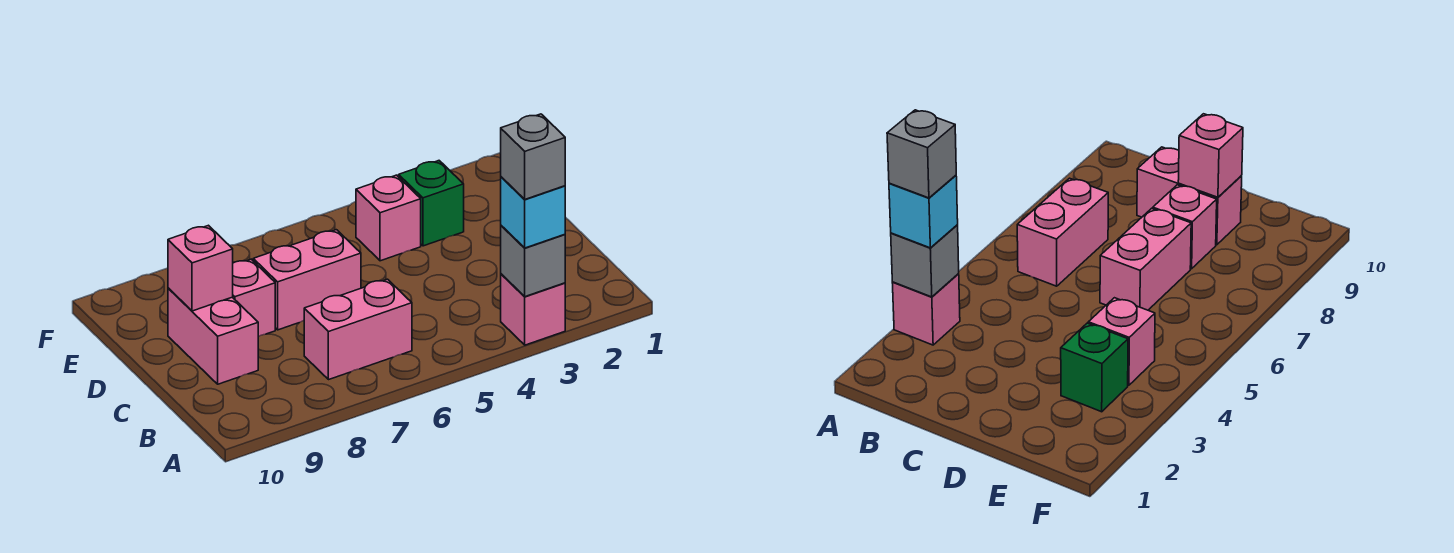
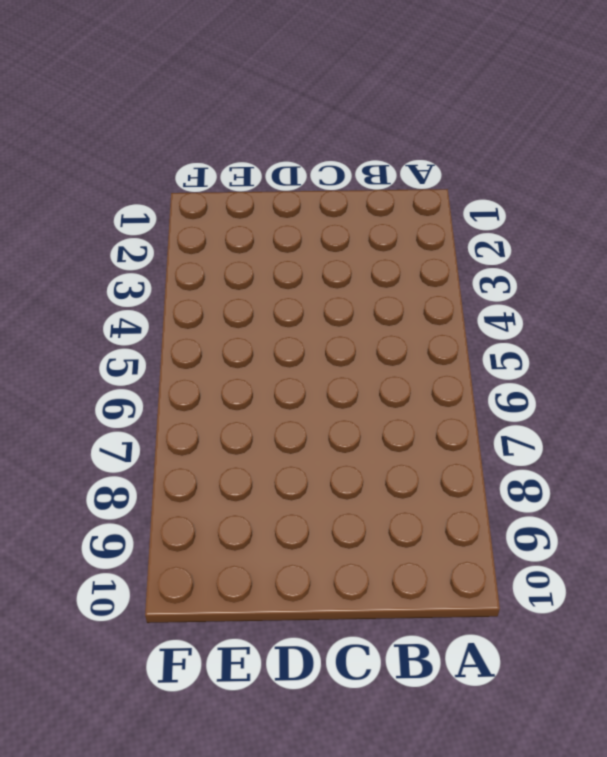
none -> pink brick A3 level 1
none -> pink brick B6:B7 level 1

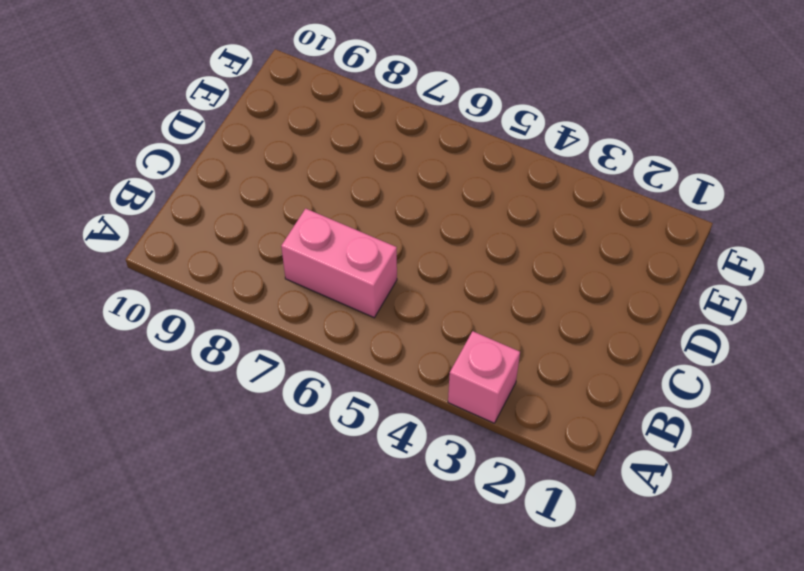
none -> pink brick C9:D9 level 1
none -> pink brick D6:D7 level 1

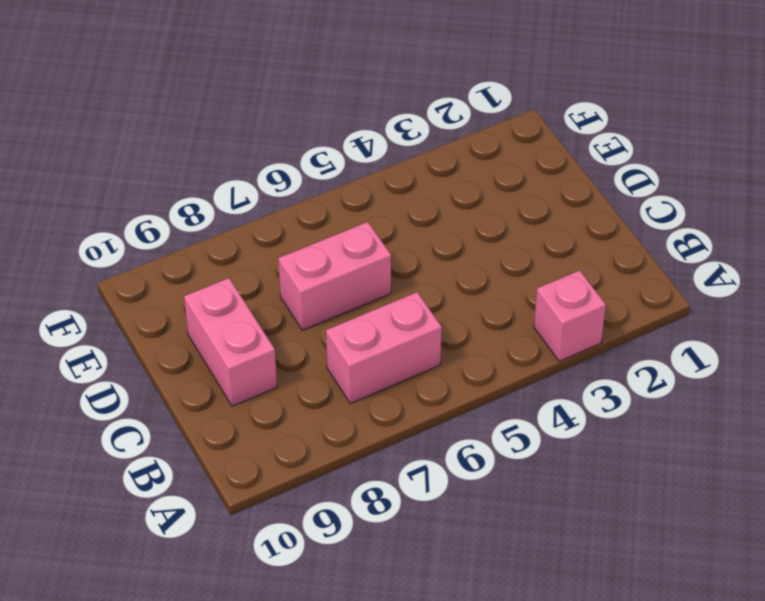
none -> pink brick D8 level 1
none -> green brick E3 level 1

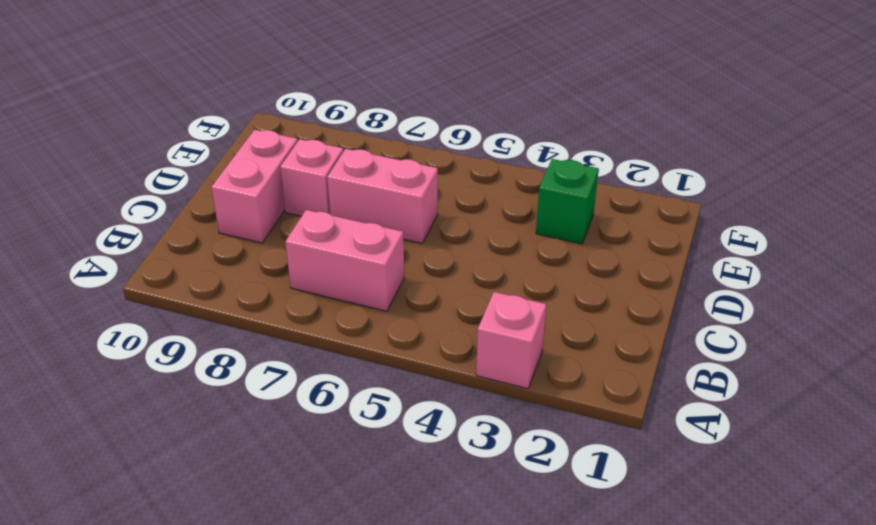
none -> pink brick E4 level 1
none -> grey brick A3 level 2

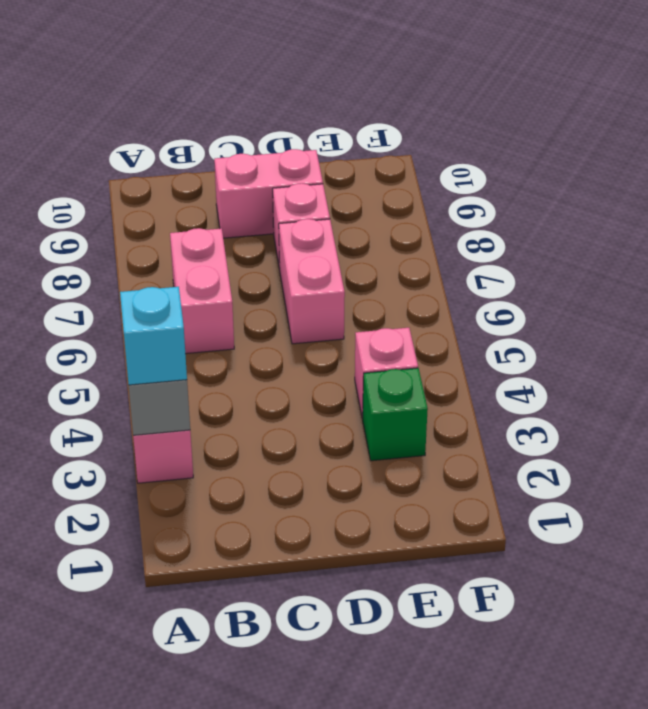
none -> pink brick D9 level 2
none -> grey brick A3 level 4

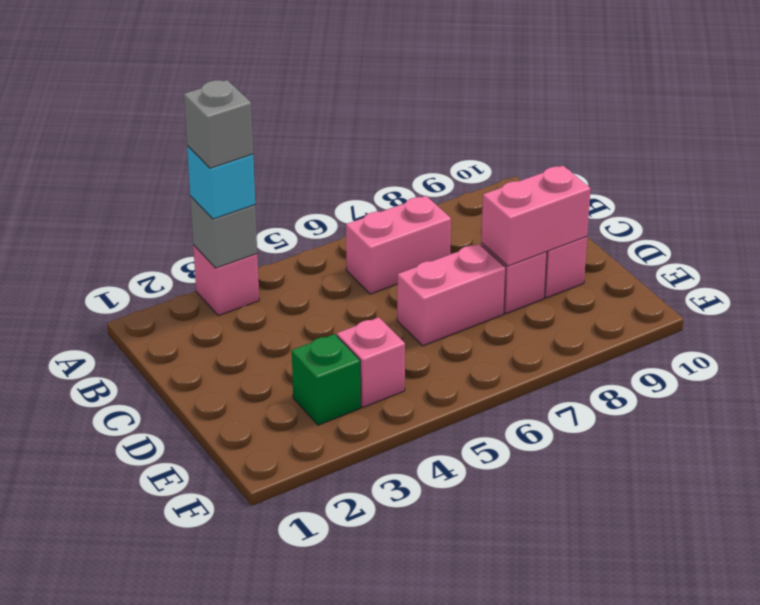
pink brick D8:D9 level 2 -> pink brick D9 level 2

